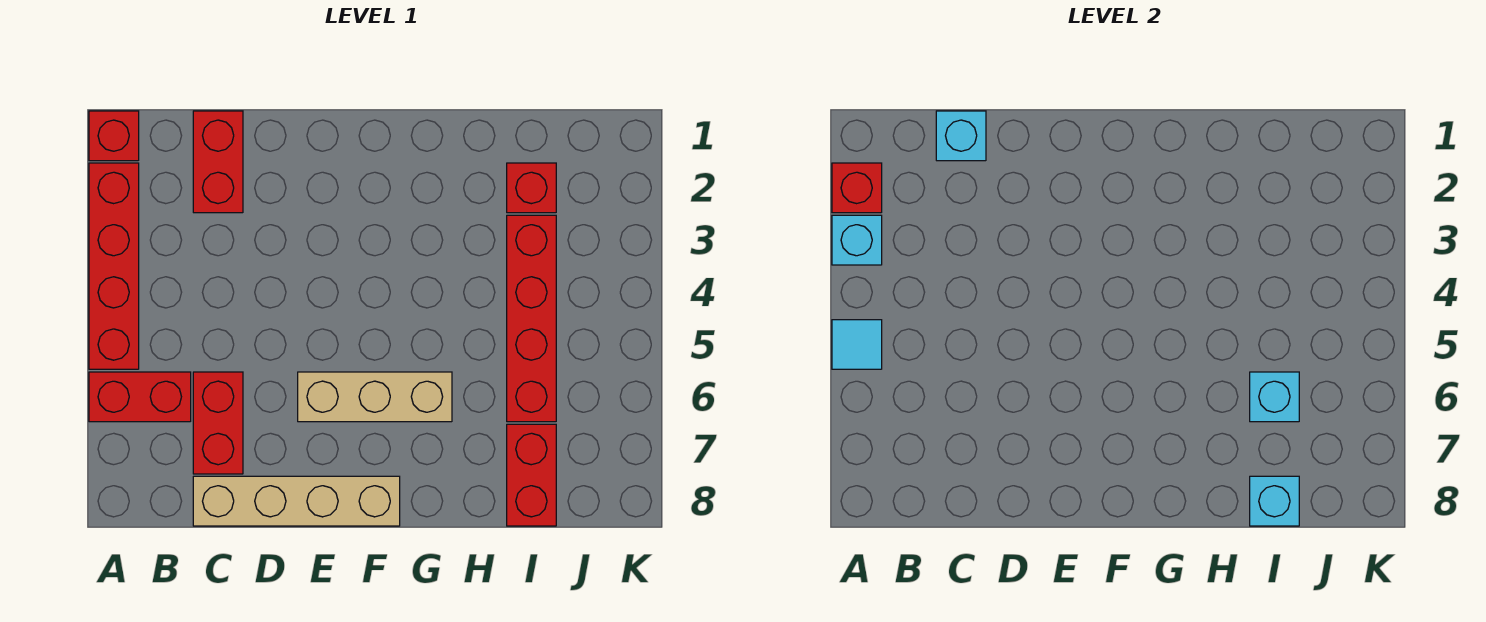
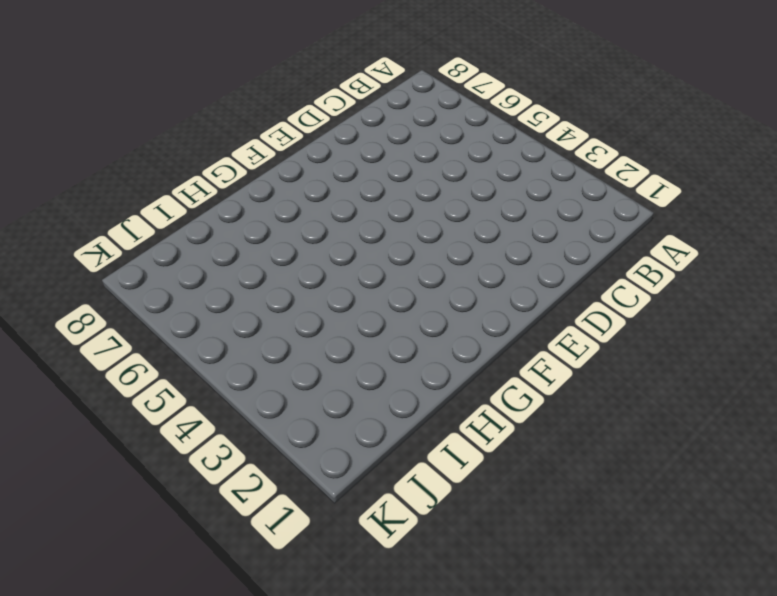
none -> red brick A1 level 1
none -> red brick A2:A5 level 1
none -> red brick A6:B6 level 1

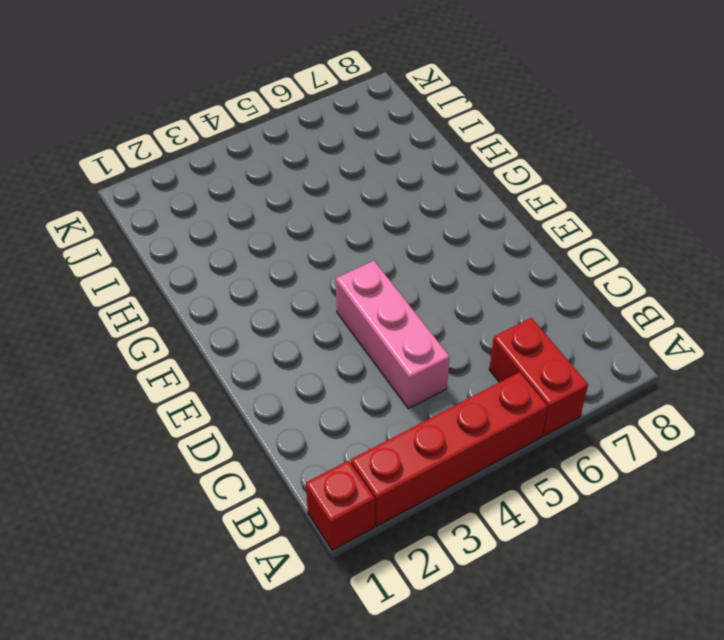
pink brick C4:E4 level 1 -> none
none -> red brick C1:C2 level 1
none -> red brick C6:C7 level 1
none -> tan brick C8:F8 level 1

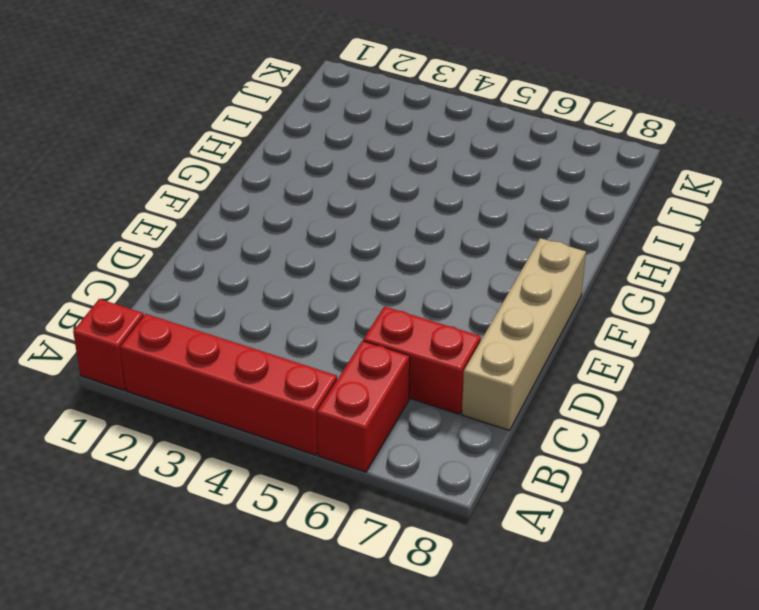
none -> red brick C1:C2 level 1
none -> tan brick E6:G6 level 1
none -> red brick I2 level 1

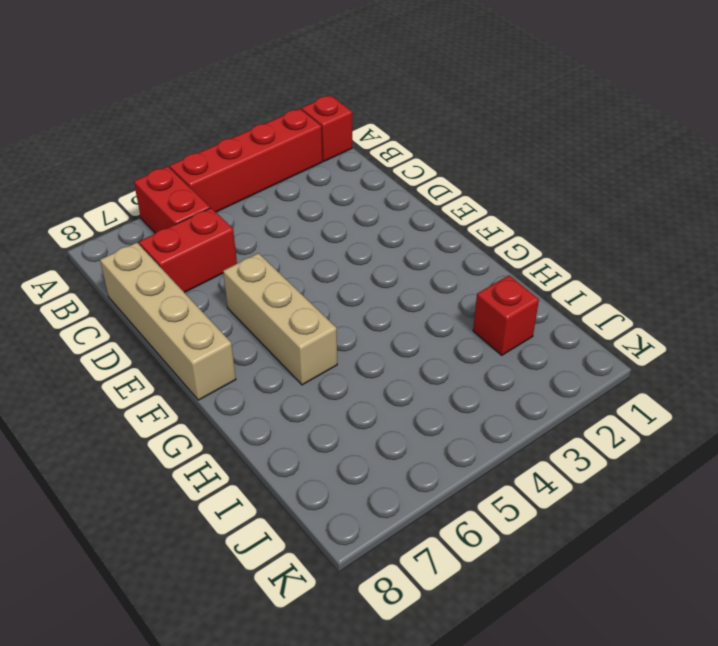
none -> red brick C1:C2 level 1
none -> red brick I3:I6 level 1
none -> red brick I7:I8 level 1

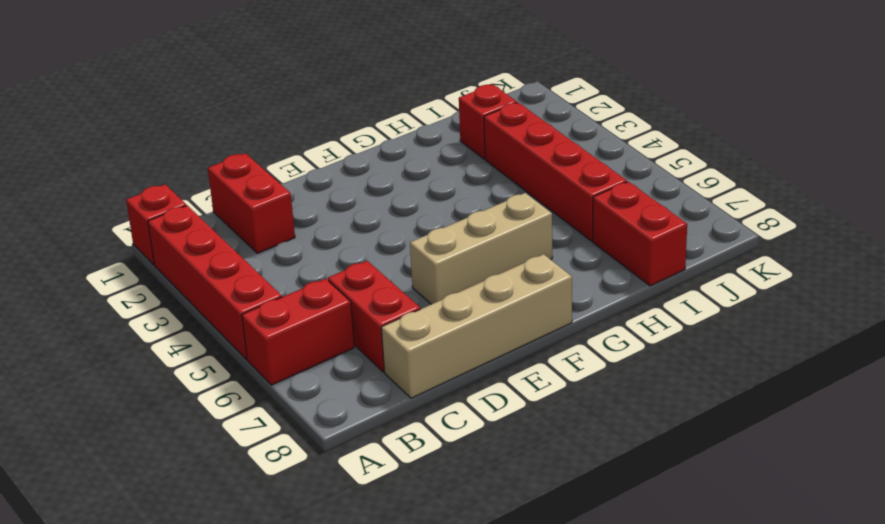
none -> red brick A2 level 2
none -> cyan brick A3 level 2
none -> cyan tile A5 level 2

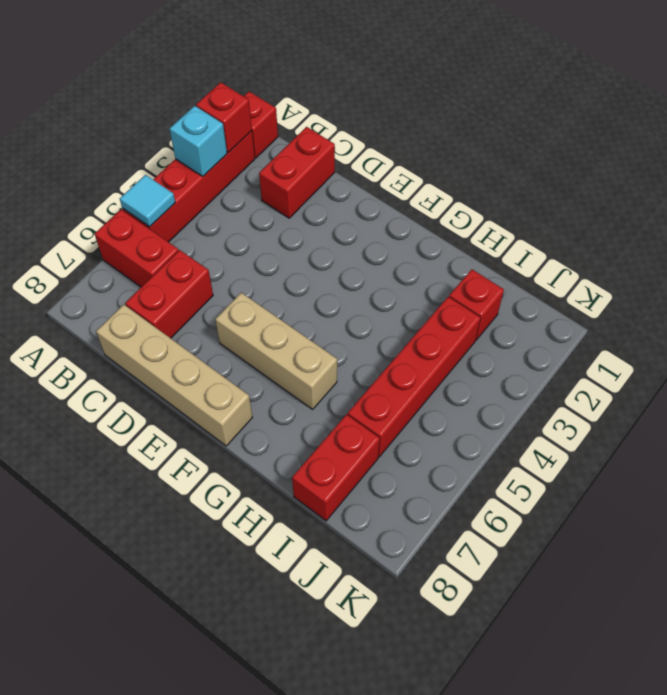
none -> cyan brick C1 level 2
none -> cyan brick I6 level 2
none -> cyan brick I8 level 2

